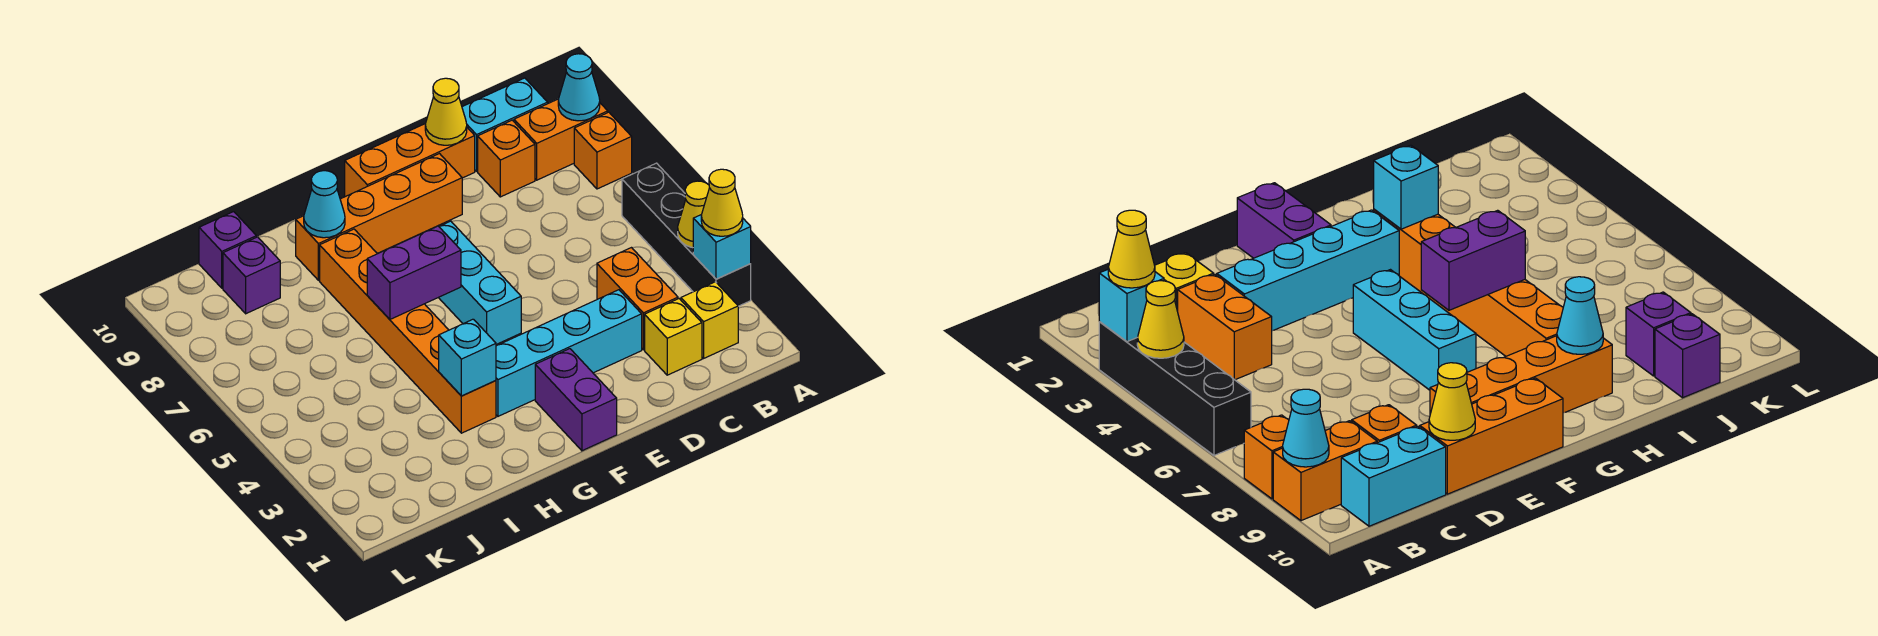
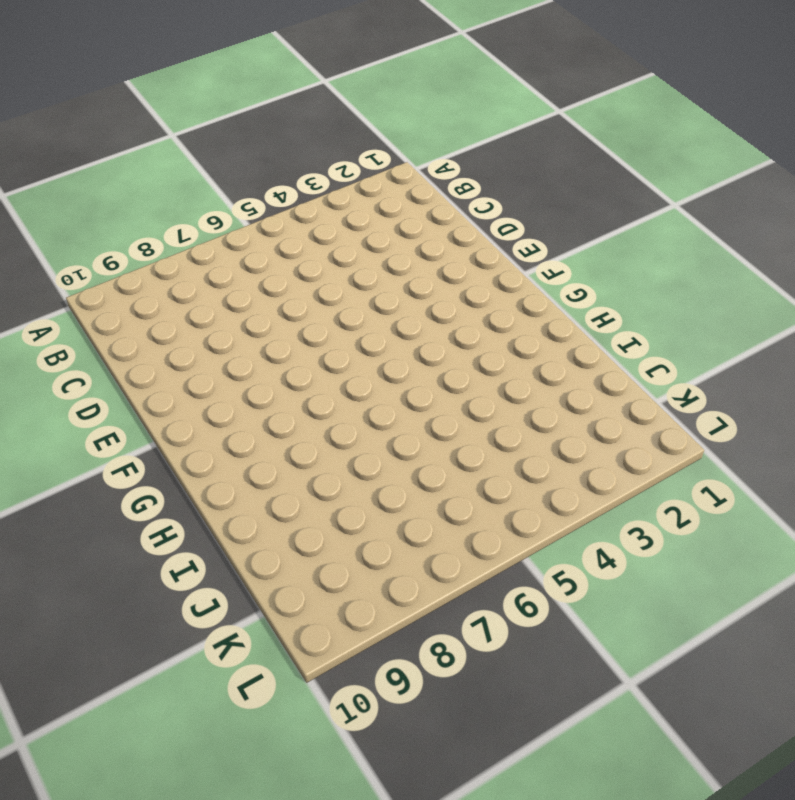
none -> black brick A3:A6 level 1
none -> orange brick A8 level 1
none -> orange brick A9:B9 level 1

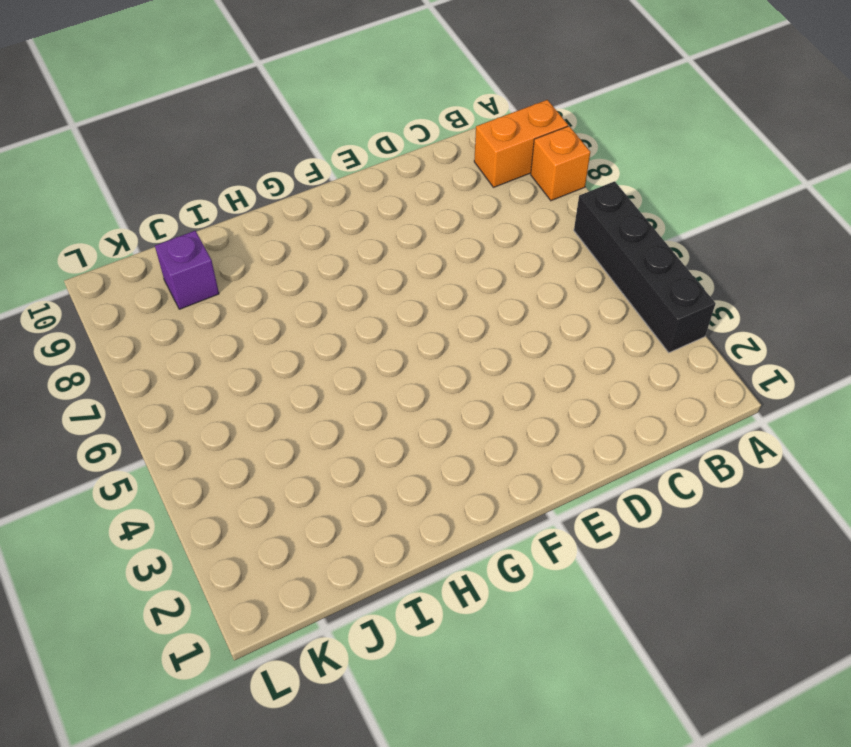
none -> yellow brick B2 level 1
none -> cyan brick B10:C10 level 1
none -> yellow brick C2 level 1

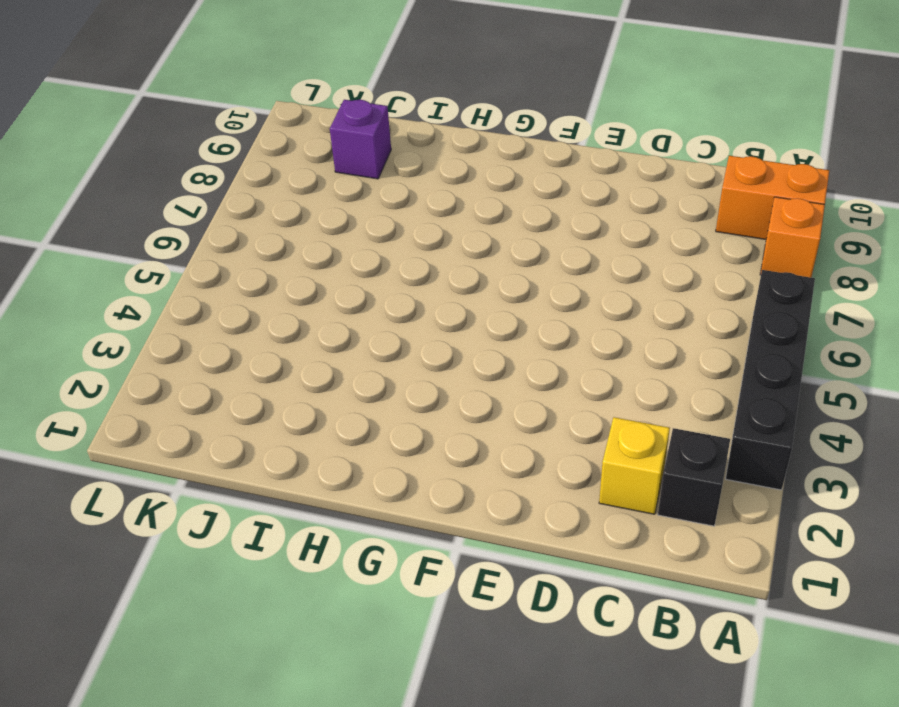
black brick B2 level 1 -> yellow brick B2 level 1
none -> cyan brick B10:C10 level 1
none -> orange brick C3:C4 level 1
none -> orange brick C9 level 1

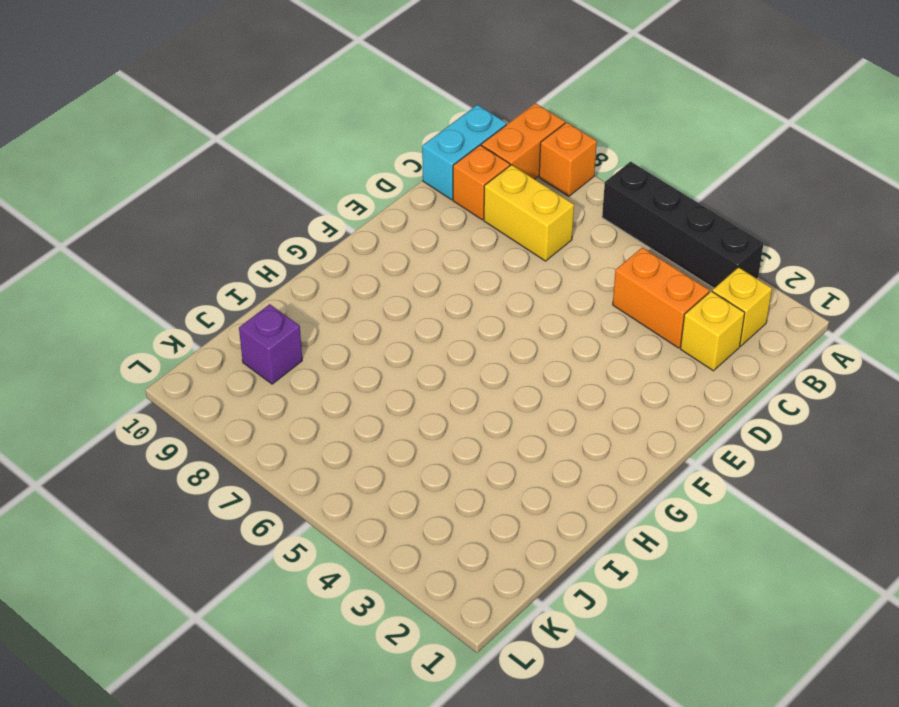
yellow brick C7:C8 level 1 -> none
none -> cyan brick D3:G3 level 1
none -> orange brick D10:F10 level 1
none -> orange brick E9:H9 level 1

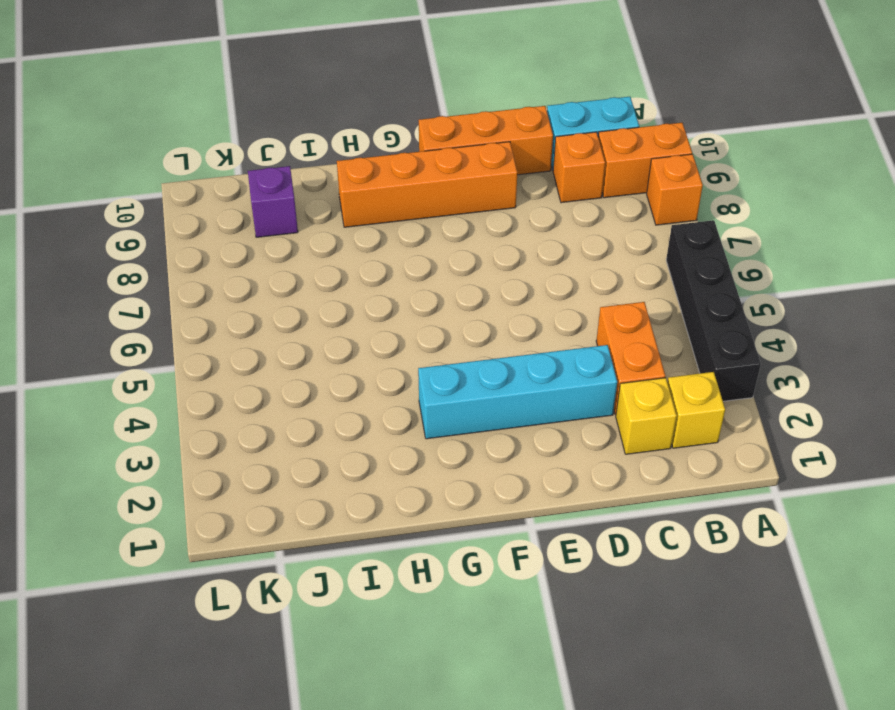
none -> purple brick F1:F2 level 1
none -> cyan brick F5:F7 level 1
none -> orange brick H3:H8 level 1

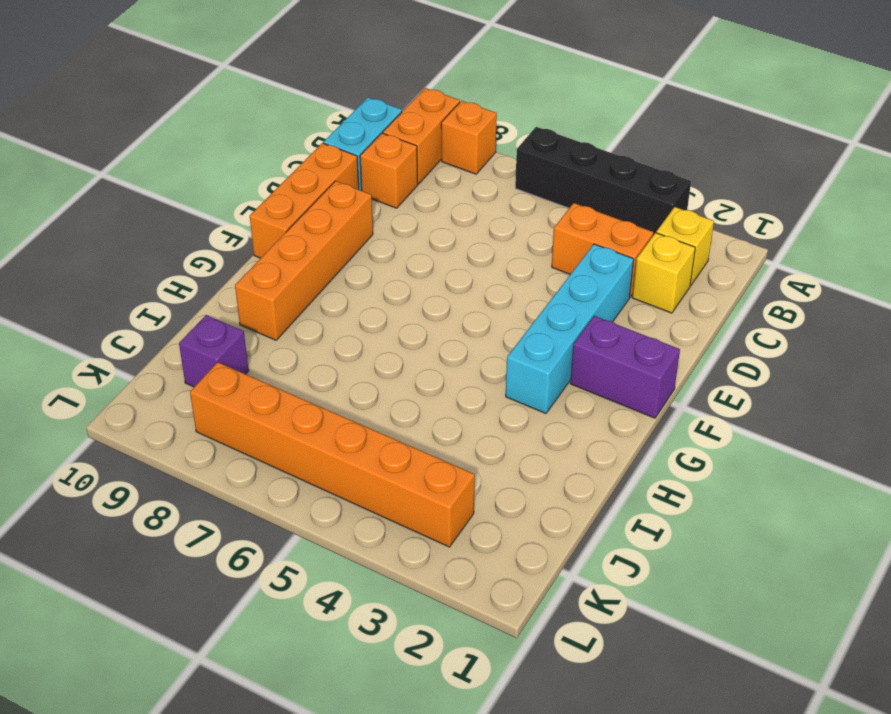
orange brick K3:K8 level 1 -> orange brick H3:H8 level 1
none -> cyan brick F5:F7 level 1
none -> purple brick J10 level 1
none -> cyan brick A3 level 2

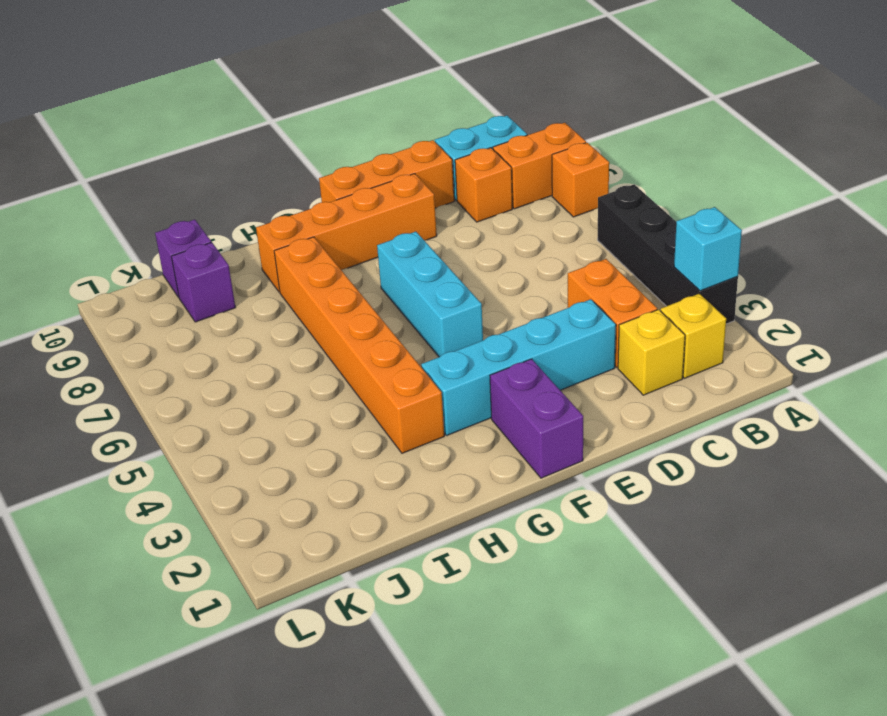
none -> yellow cone A4 level 2
none -> cyan cone A9 level 2
none -> yellow cone D10 level 2

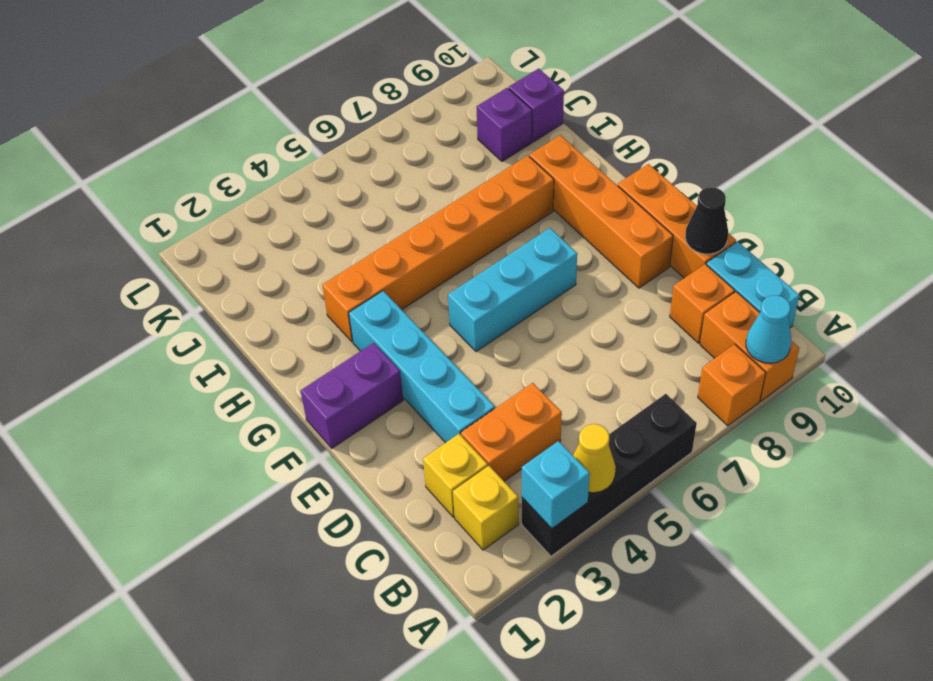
black cone D10 level 2 -> yellow cone D10 level 2
none -> purple brick G6:H6 level 2
none -> cyan brick H3 level 2
none -> cyan cone H9 level 2

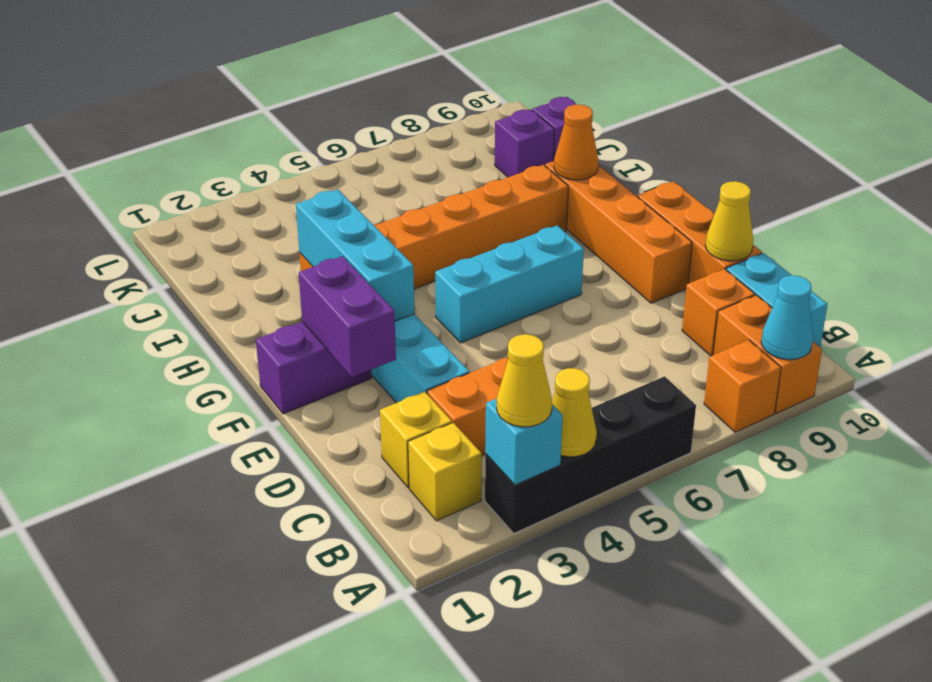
purple brick E2:F2 level 2 -> purple brick G6:H6 level 2
cyan brick F3:H3 level 2 -> cyan brick H3 level 2
orange cone H9 level 2 -> cyan cone H9 level 2

